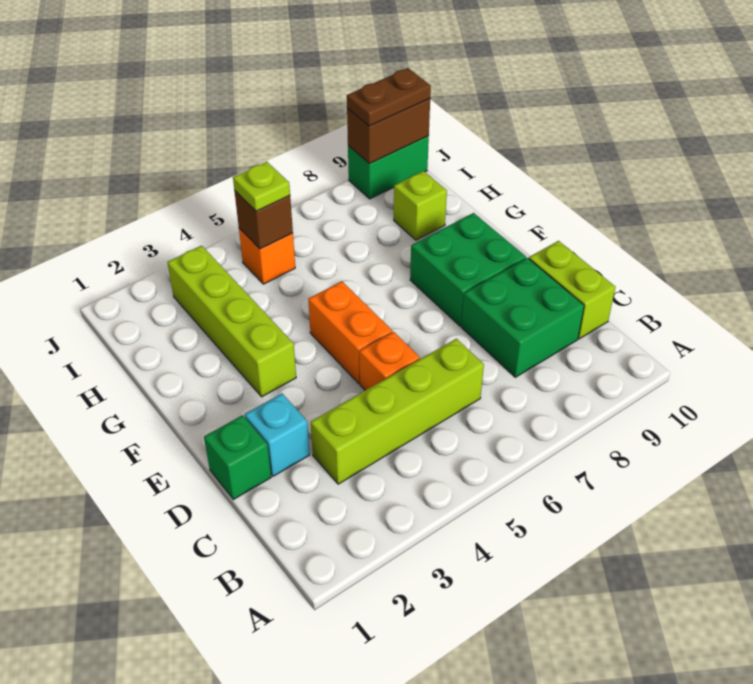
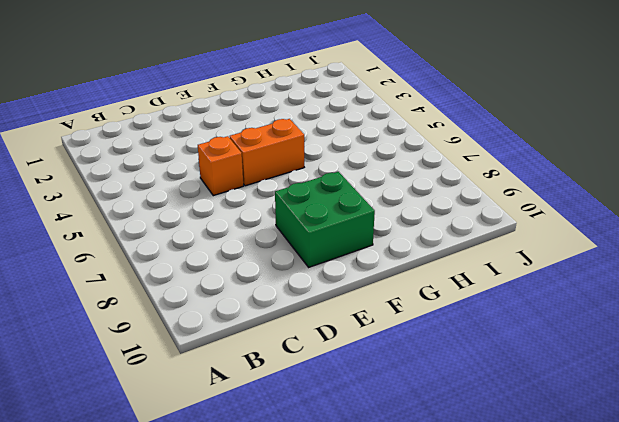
none -> lime brick C3:C6 level 1
none -> green brick C8:D9 level 1
none -> lime brick C10:D10 level 1

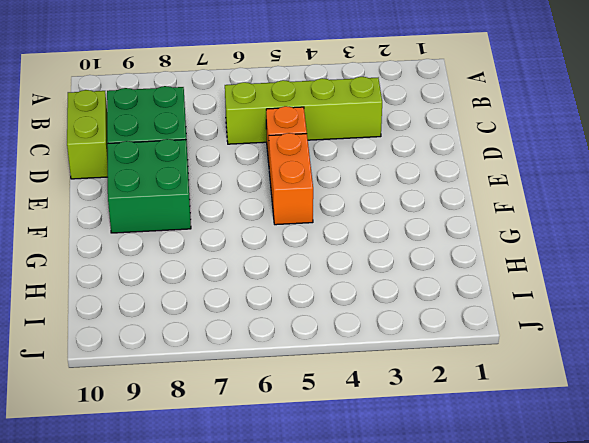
none -> green brick D1 level 1
none -> cyan brick D2 level 1
none -> lime brick F3:I3 level 1

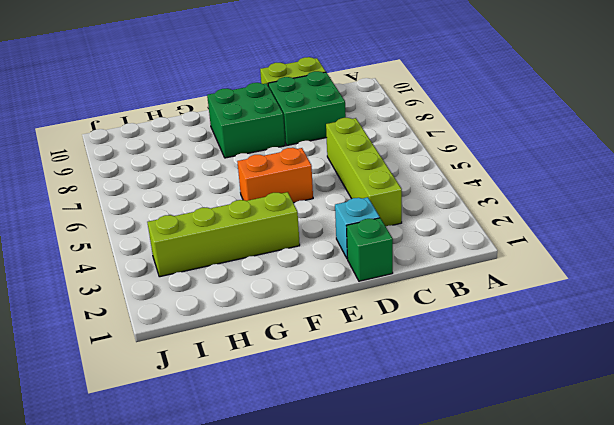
none -> orange brick D5 level 1
none -> lime brick H9 level 1
none -> orange brick I5 level 1

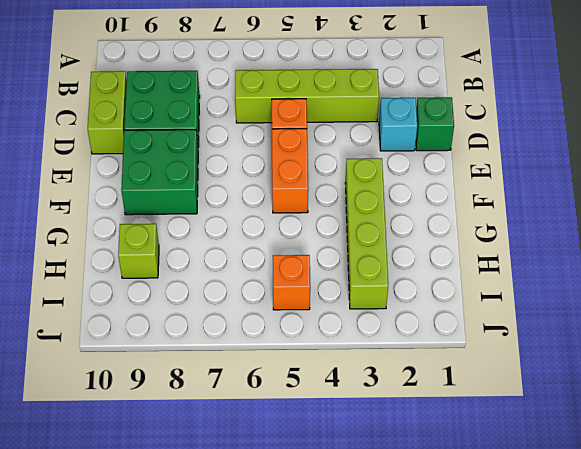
none -> green brick J9:J10 level 1
none -> brown brick I5 level 2
none -> brown brick J9:J10 level 2

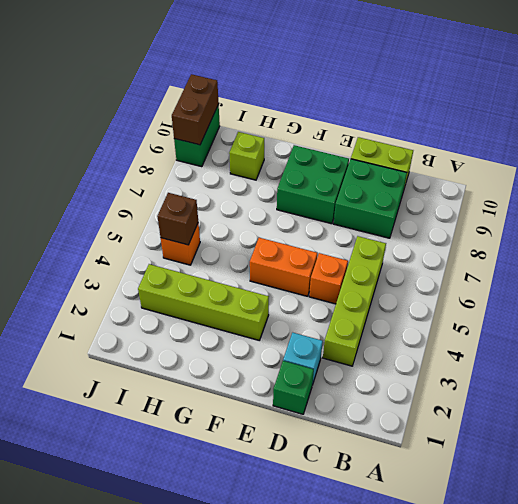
none -> lime plate I5 level 3
none -> brown plate J9:J10 level 3

